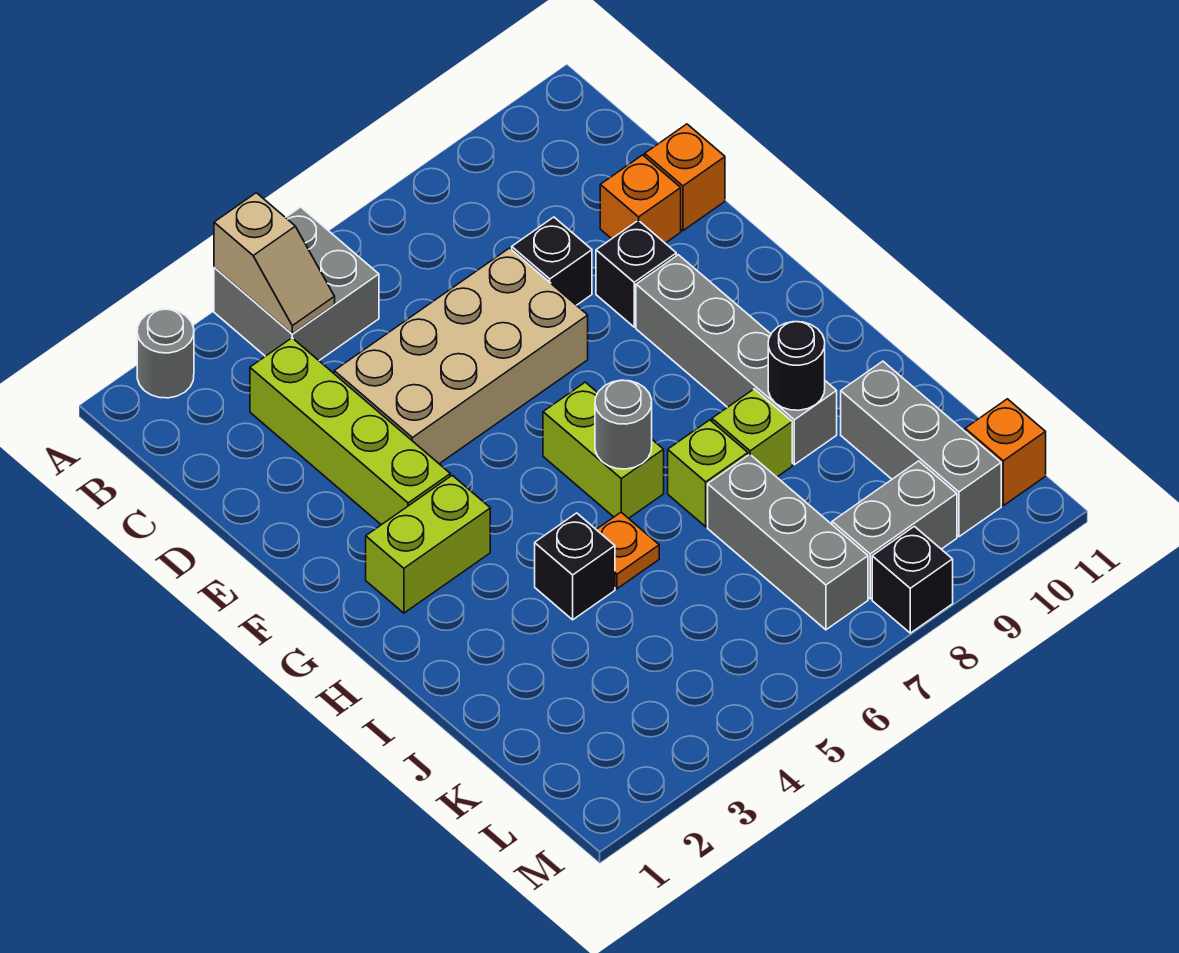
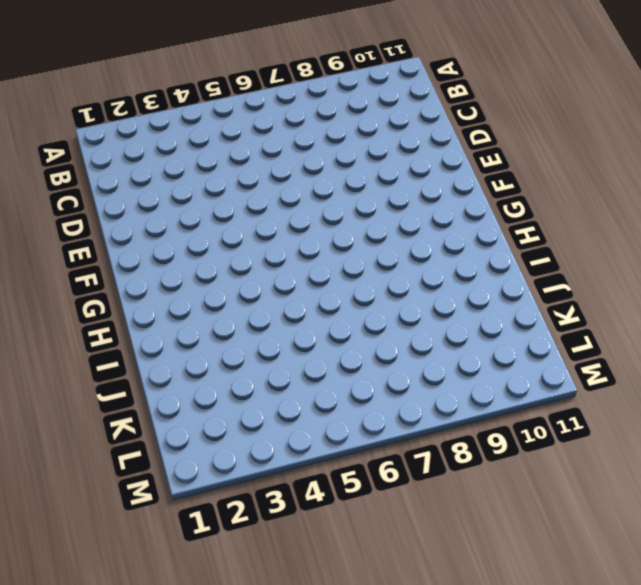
none -> grey round brick A2 level 1
none -> grey brick A4:B5 level 1
none -> lime brick C3:F3 level 1

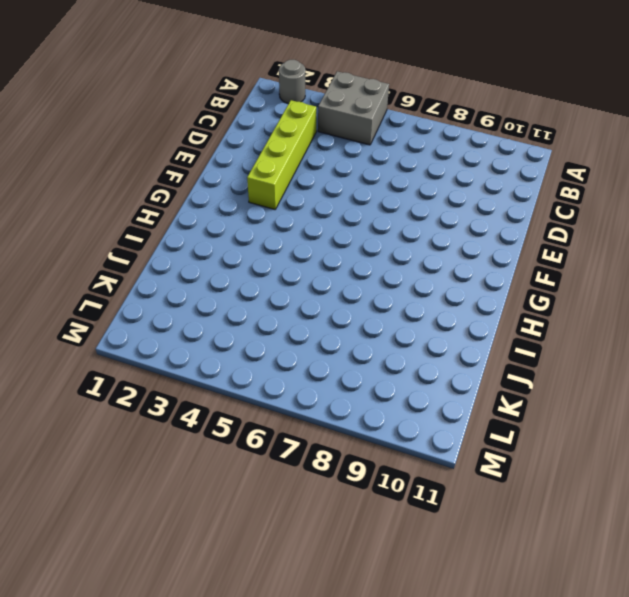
none -> tan brick D4:E7 level 1
none -> black brick D8 level 1
none -> orange brick D10 level 1

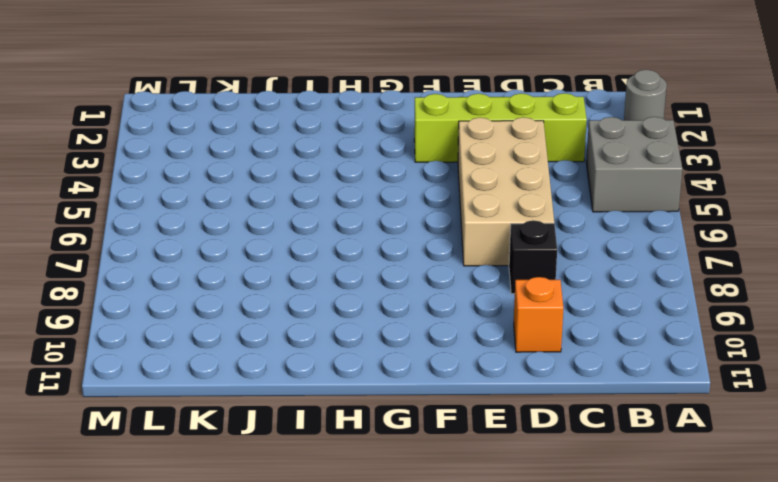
none -> orange brick D11 level 1
none -> black brick E9 level 1
none -> grey brick F9:I9 level 1

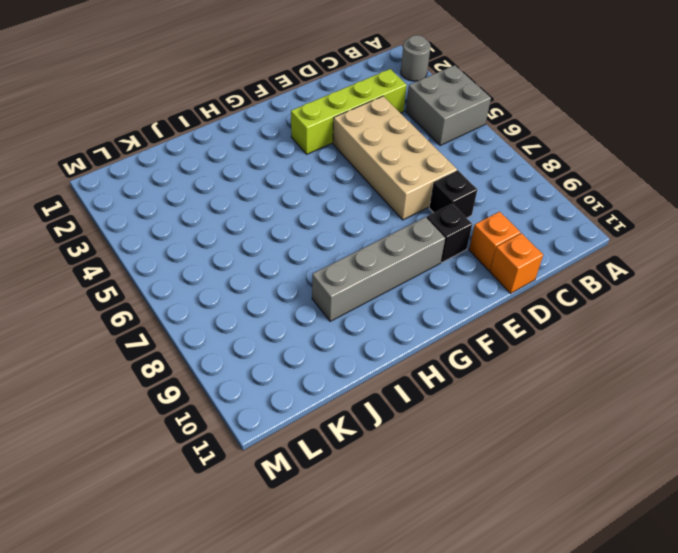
none -> lime brick G2:G3 level 1
none -> lime brick G6:H6 level 1
none -> black brick I4 level 1

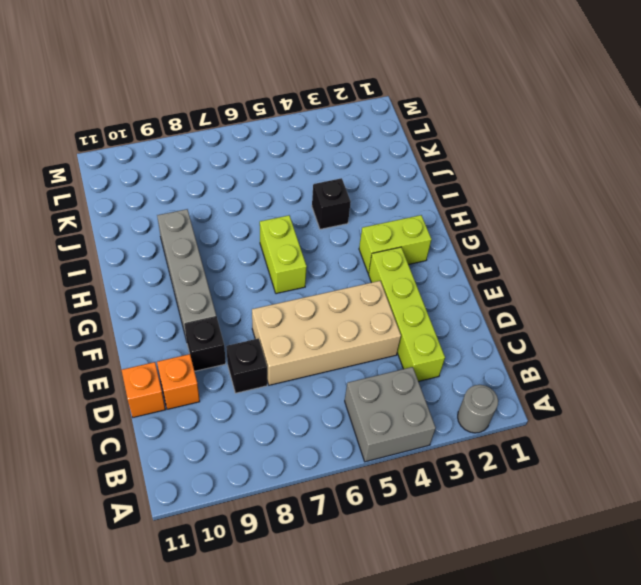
none -> orange plate I5 level 1
none -> lime brick I7 level 1
none -> lime brick I8 level 1

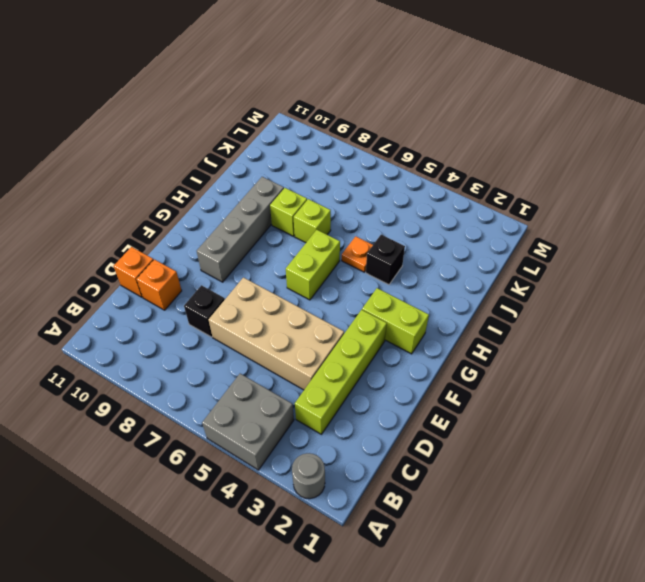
none -> black brick E9 level 1
none -> grey brick J7:L7 level 1
none -> grey brick J10:L10 level 1

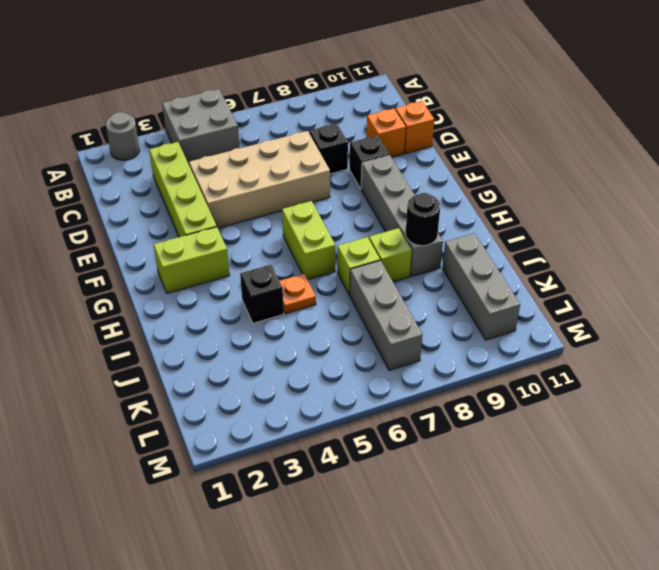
none -> grey brick L8:L9 level 1
none -> orange brick L11 level 1
none -> black brick M8 level 1

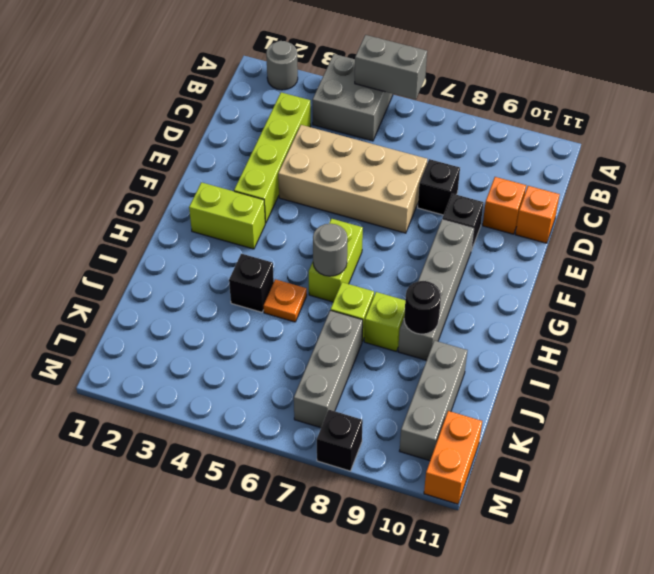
grey brick A5:A6 level 2 -> grey brick L8:L9 level 1
orange brick L11:M11 level 1 -> orange brick L11 level 1
none -> tan slope A4:B4 level 2 top A

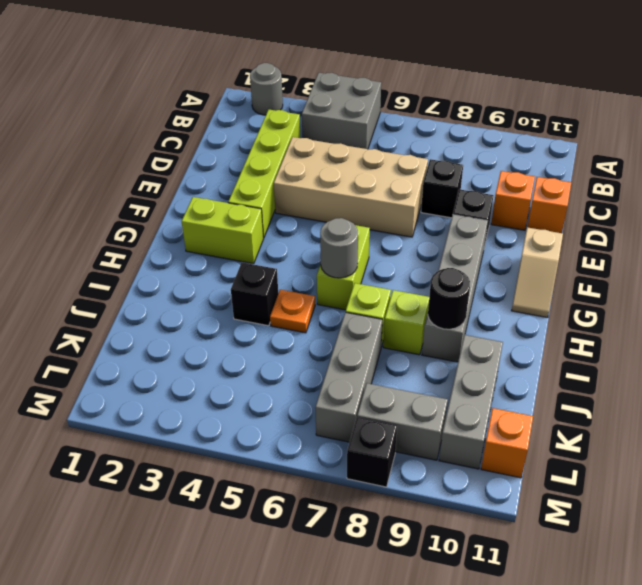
tan slope F11:G11 level 1 top F -> tan slope A4:B4 level 2 top A

